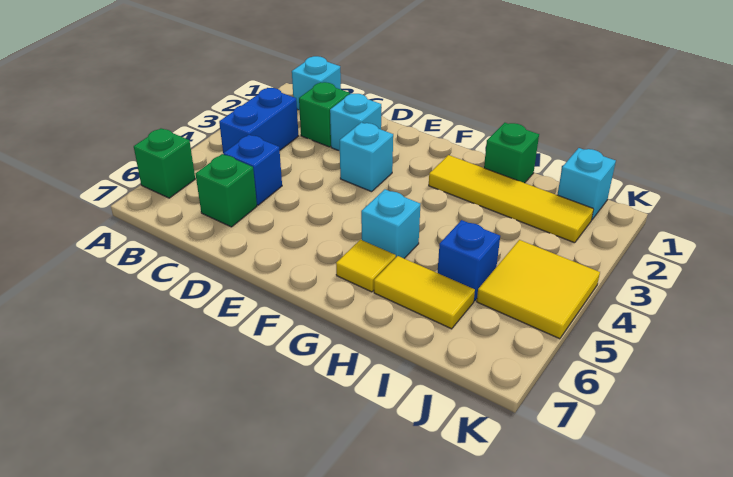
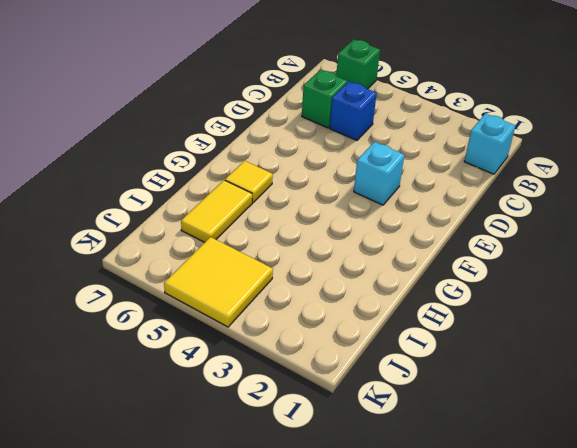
none -> blue brick B3:B4 level 1
none -> green brick C2 level 1
none -> cyan brick D2 level 1

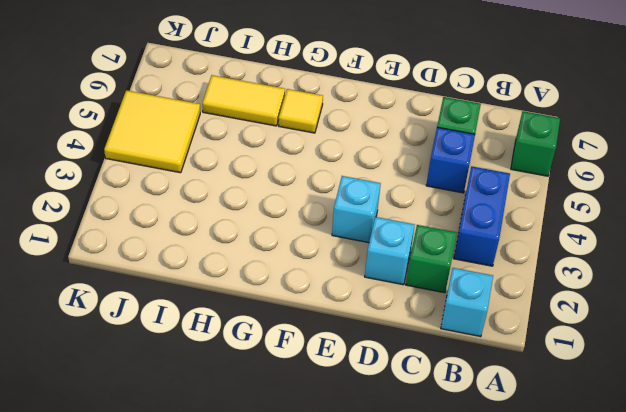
none -> yellow tile G2:J2 level 1
none -> cyan brick G5 level 1
none -> green brick H1 level 1

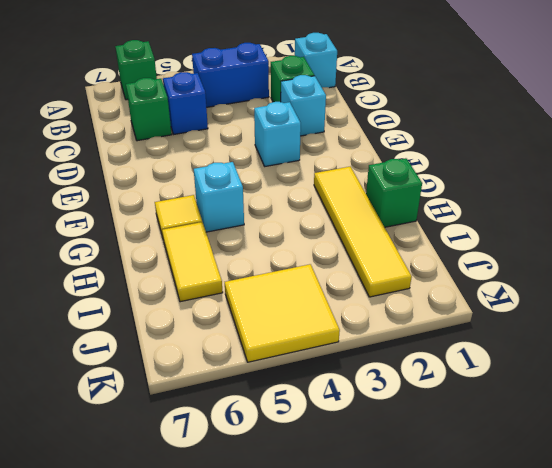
none -> blue brick I5 level 1
none -> cyan brick J1 level 1

